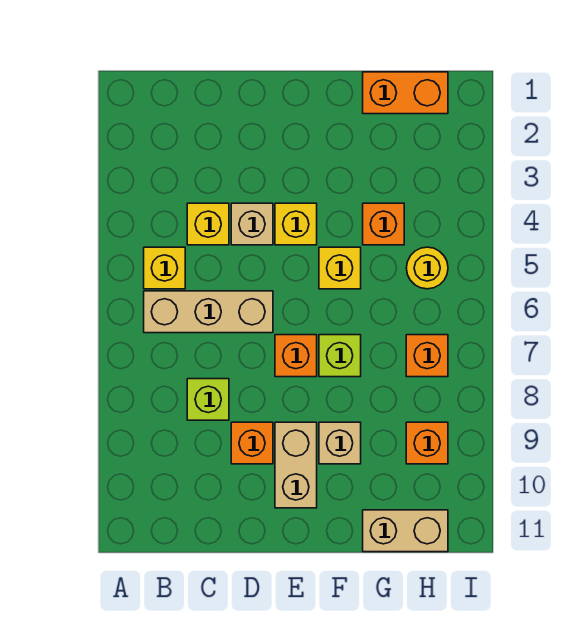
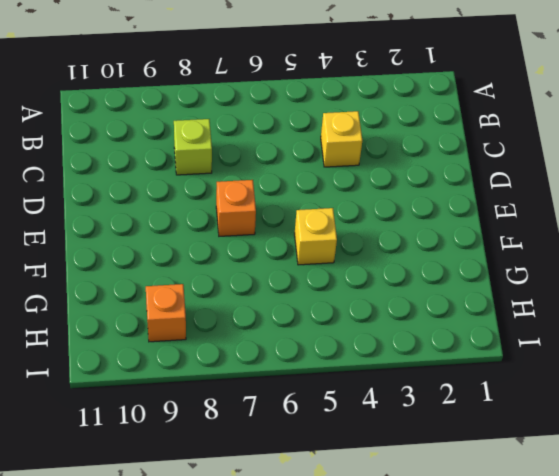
none -> yellow brick B5 level 1
none -> tan brick B6:D6 level 1
none -> tan brick D4 level 1

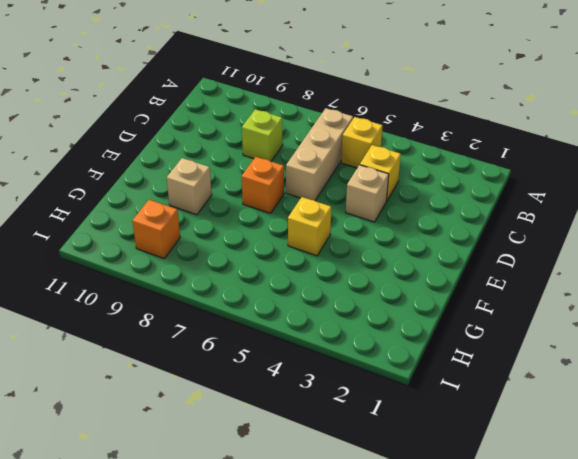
none -> orange brick D9 level 1
none -> yellow brick E4 level 1
none -> tan brick E9:E10 level 1

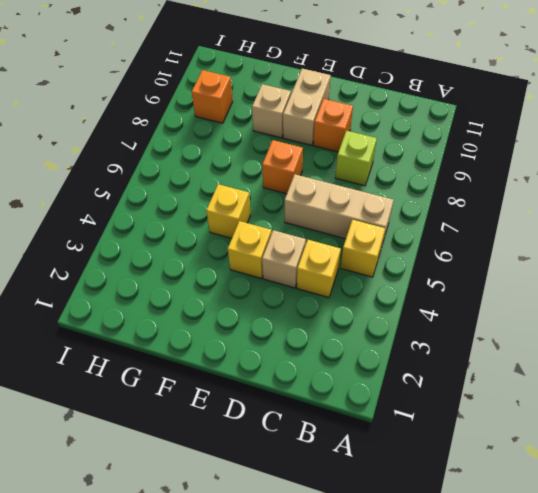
none -> lime brick F7 level 1
none -> orange brick G1:H1 level 1
none -> orange brick G4 level 1

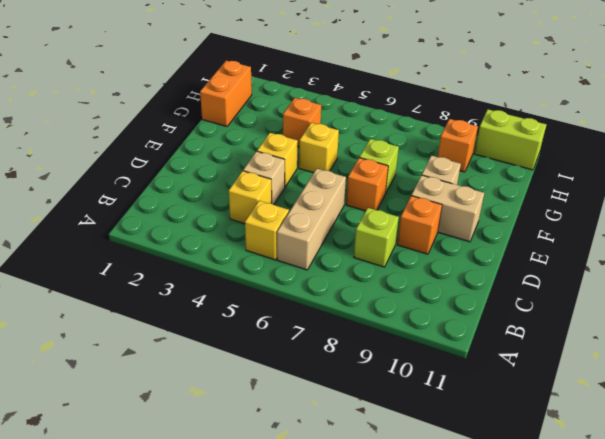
lime brick I10:I11 level 1 -> none
none -> tan brick G11:H11 level 1
none -> yellow round brick H5 level 1
none -> orange brick H7 level 1

